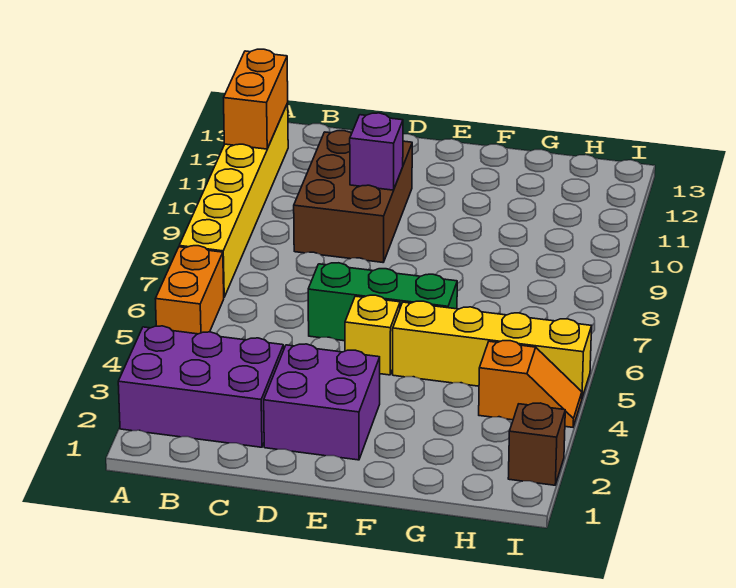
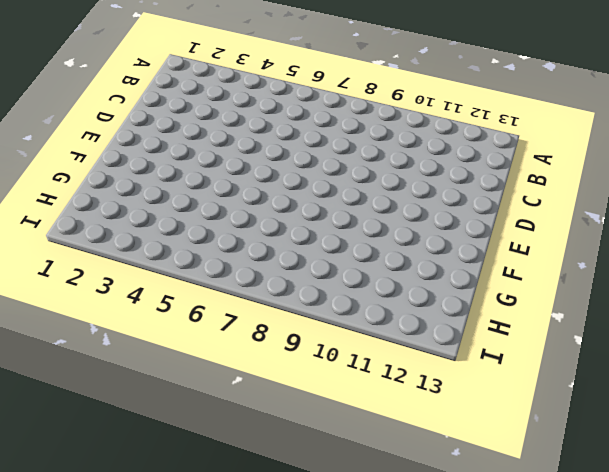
none -> purple brick A2:C3 level 1
none -> orange brick A5:A6 level 1
none -> yellow brick A7:A12 level 1

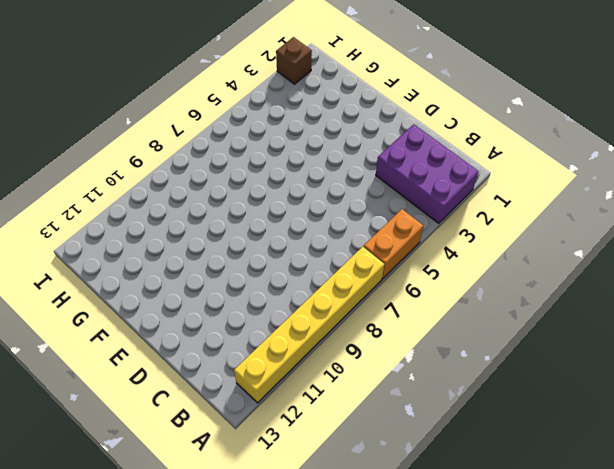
none -> brown brick C9:D11 level 1
none -> purple brick D2:E3 level 1
none -> green brick D6:F6 level 1

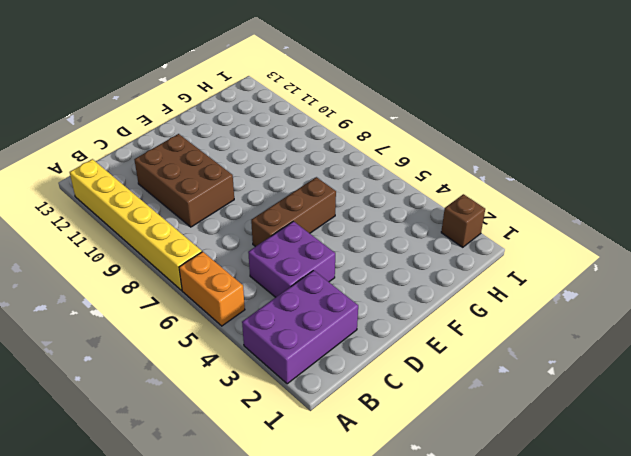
purple brick C4:D5 level 1 -> purple brick D2:E3 level 1
brown brick D6:F6 level 1 -> green brick D6:F6 level 1
none -> yellow brick E5 level 1
none -> yellow brick F5:I5 level 1
none -> orange slope H4:I4 level 1 top H

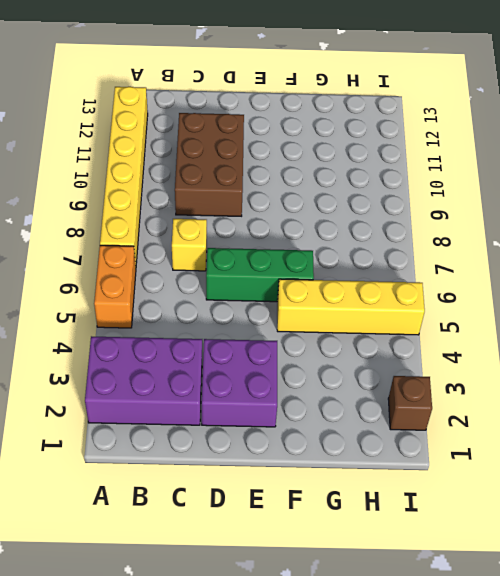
yellow brick C7 level 1 -> yellow brick E5 level 1
none -> orange slope H4:I4 level 1 top H
none -> orange brick A11:A12 level 2
none -> purple brick D10 level 2

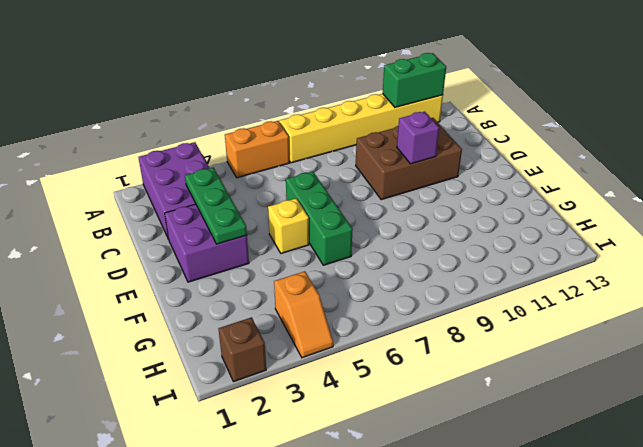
green brick A11:A12 level 2 -> orange brick A11:A12 level 2
green plate C3:E3 level 2 -> none
none -> yellow brick F5:I5 level 1

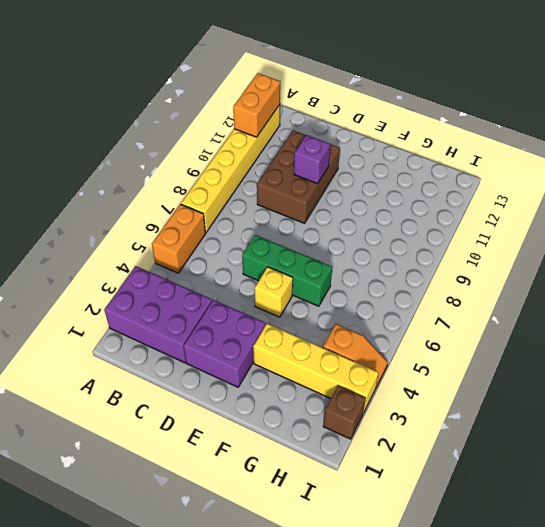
yellow brick F3:I3 level 1 -> yellow brick F5:I5 level 1

